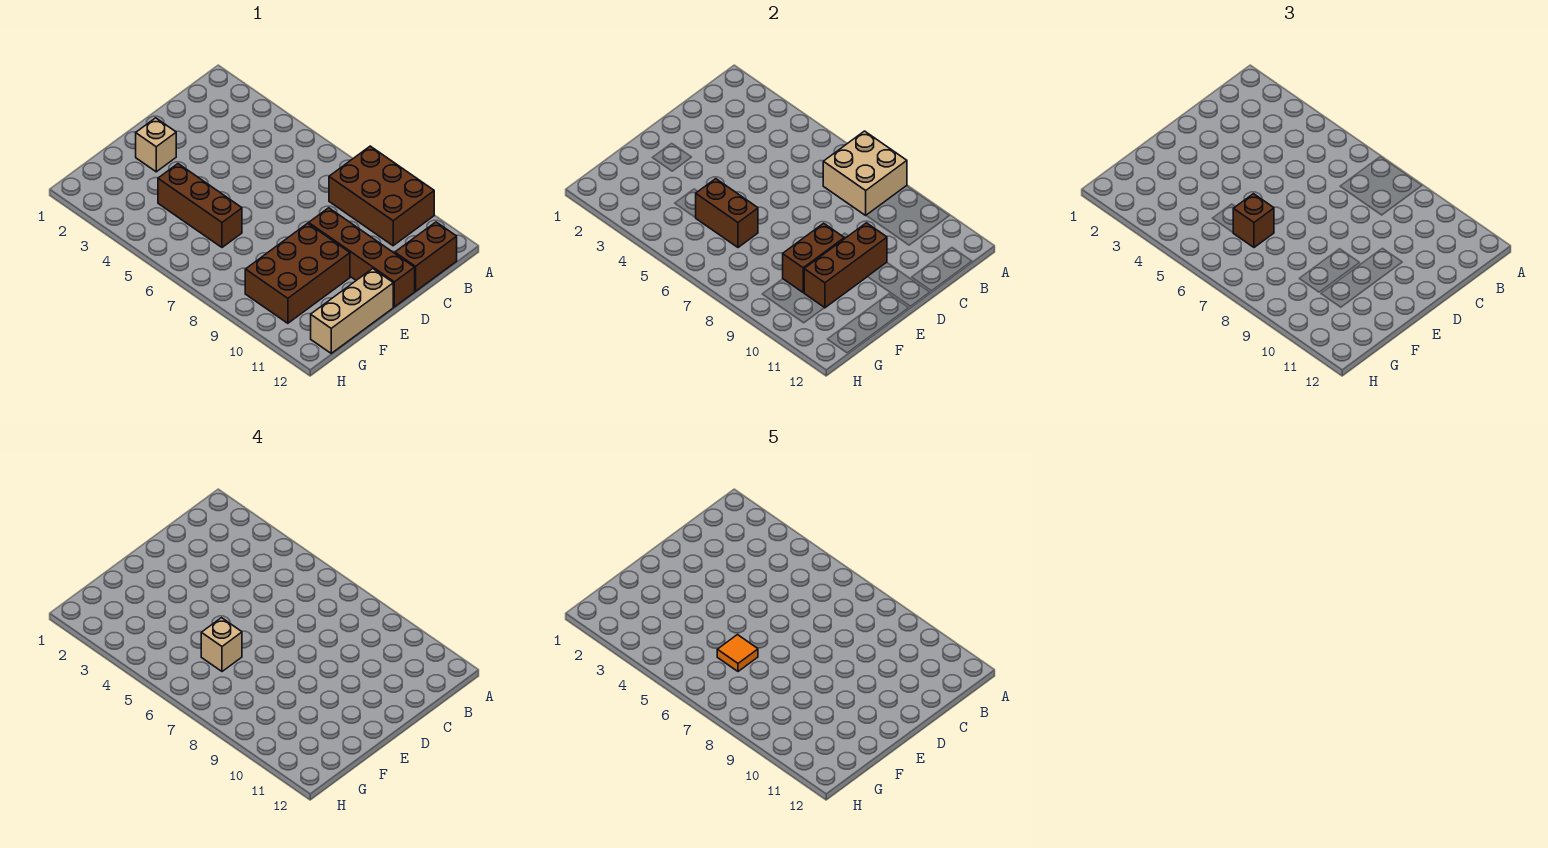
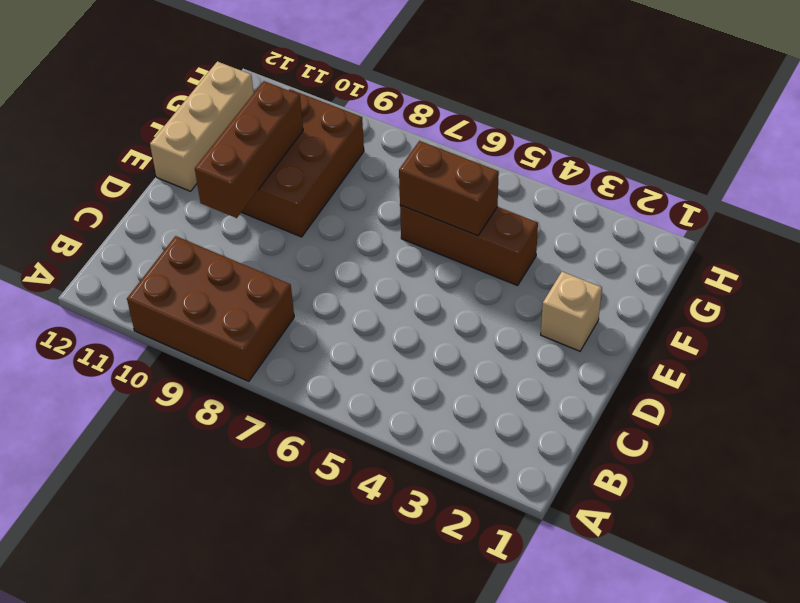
none -> brown brick B12:C12 level 1
none -> brown brick D9:D12 level 1
none -> tan brick A7:B8 level 2

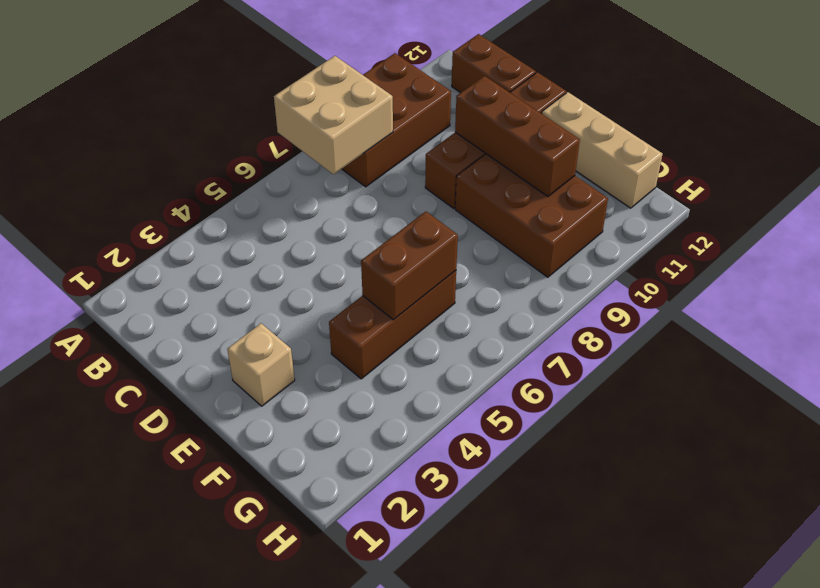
none -> brown brick E9:F9 level 2
none -> brown brick F6 level 3
none -> tan brick F6 level 4

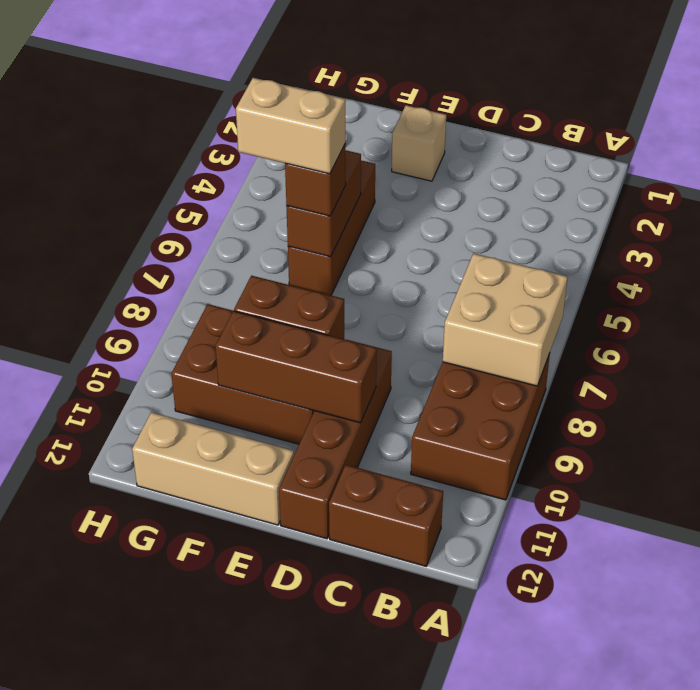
tan brick F6:G6 level 4 -> tan brick F6 level 4
none -> orange tile F6 level 5

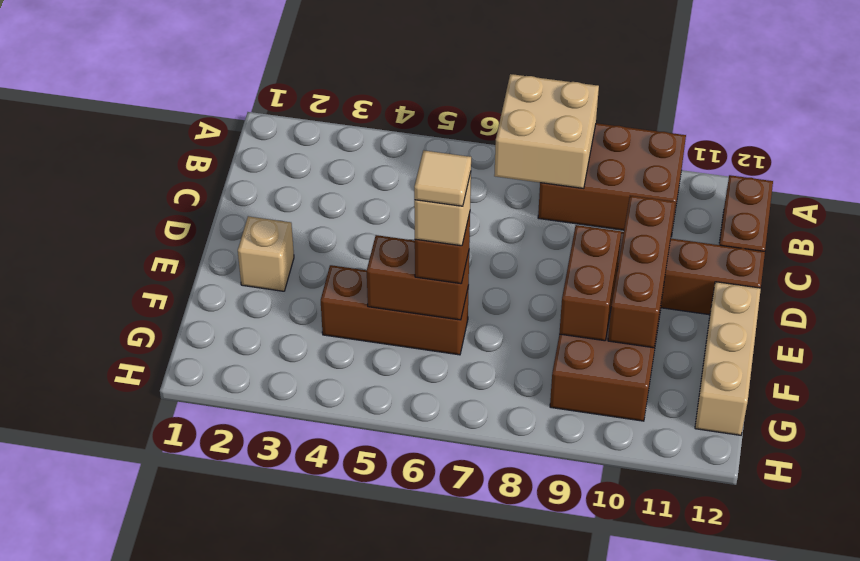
tan tile F6 level 5 -> orange tile F6 level 5

